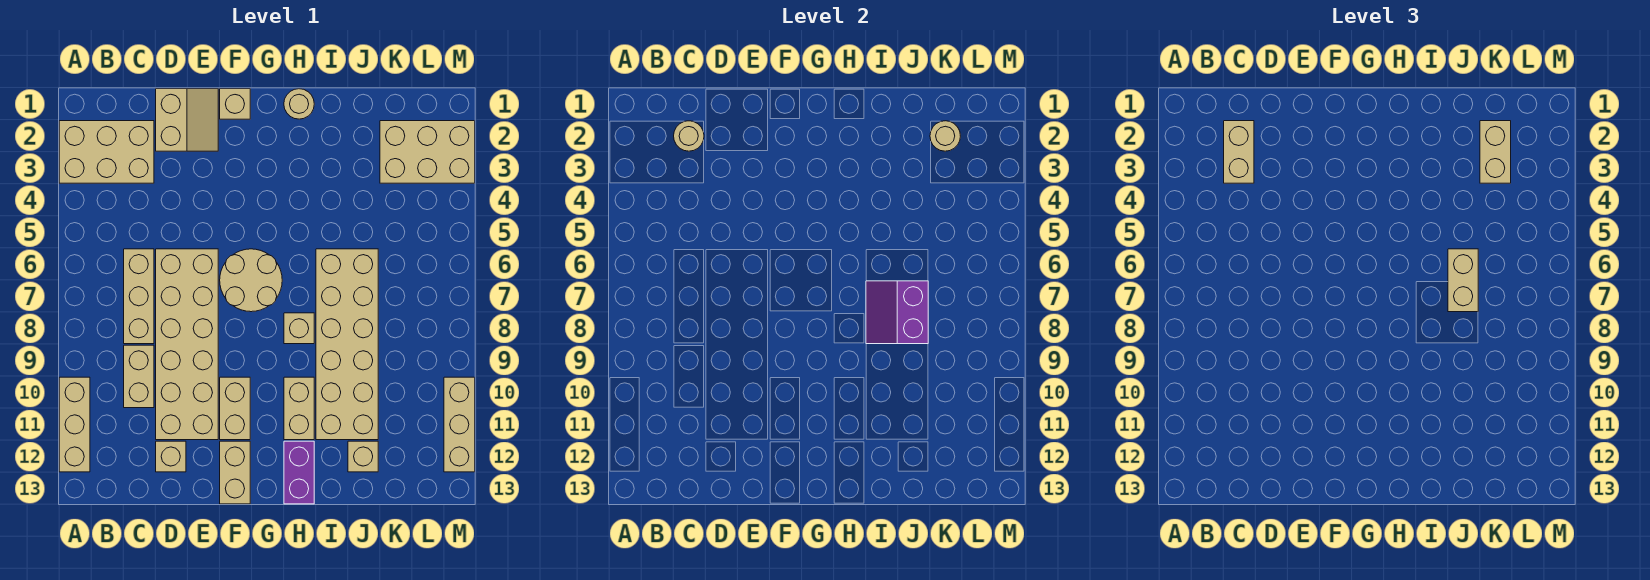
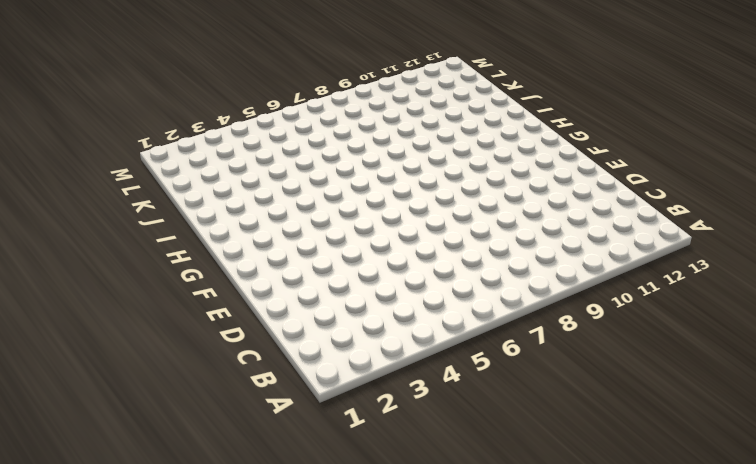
none -> tan brick A2:C3 level 1
none -> tan brick A10:A12 level 1
none -> tan brick C6:C8 level 1

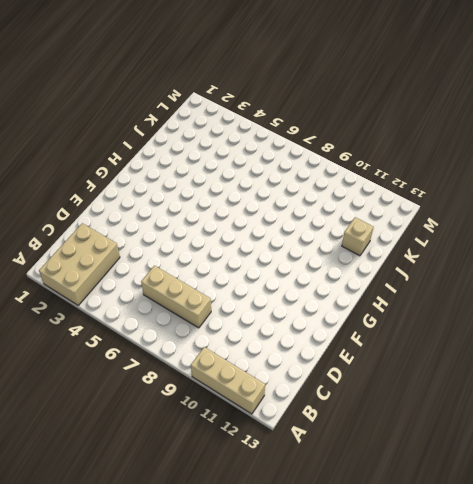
none -> tan brick C9:C10 level 1
none -> tan slope D1:E2 level 1 top D
none -> tan brick D6:E11 level 1

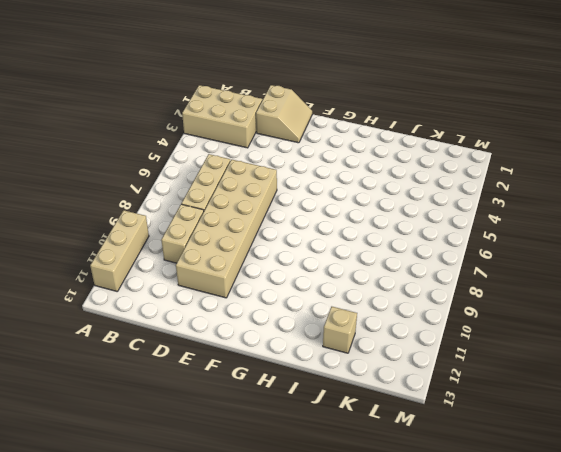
none -> tan brick D12 level 1
none -> tan brick F1 level 1
none -> tan round brick F6:G7 level 1

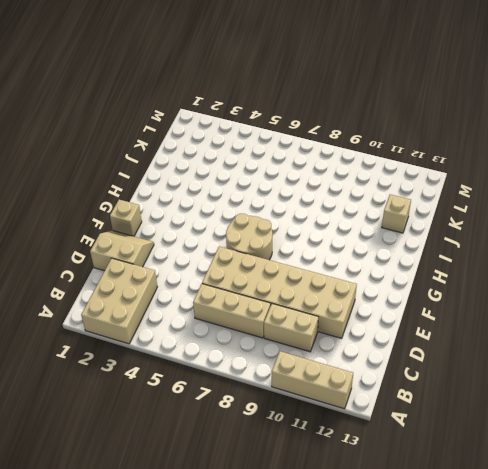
none -> tan brick D12 level 1
none -> tan brick F10:F11 level 1
none -> tan brick F12:F13 level 1

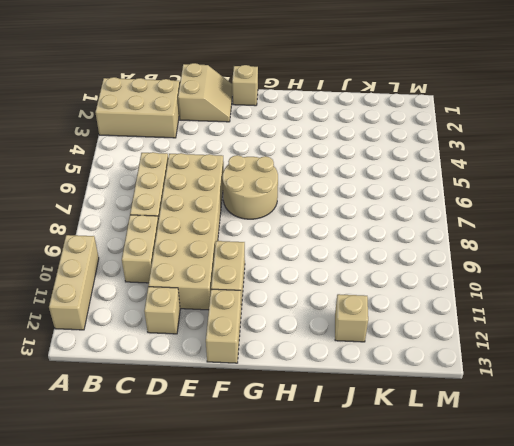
none -> tan round brick H1 level 1
none -> tan brick H8 level 1
none -> tan brick H10:H11 level 1

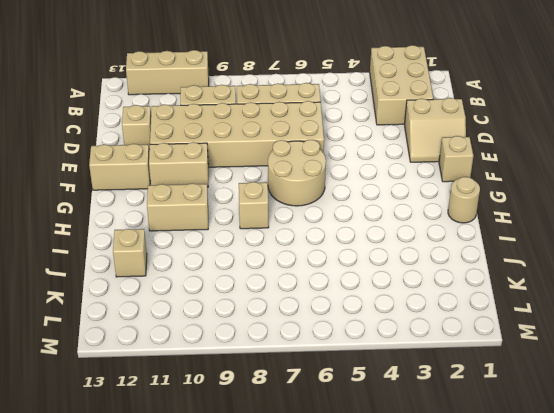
none -> purple brick H12:H13 level 1
none -> tan brick I6:J11 level 1
none -> tan brick K2:M3 level 1

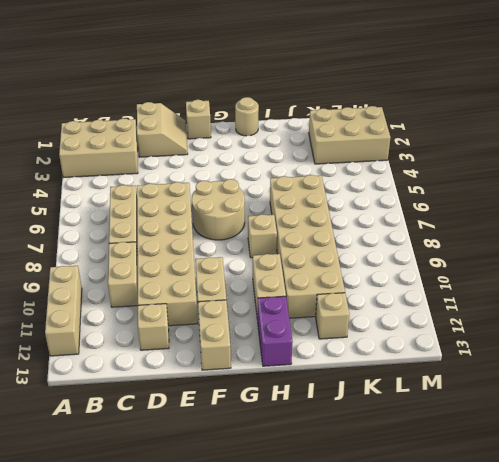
none -> tan brick M10:M12 level 1
none -> tan round brick C2 level 2
none -> purple slope I7:J8 level 2 top J

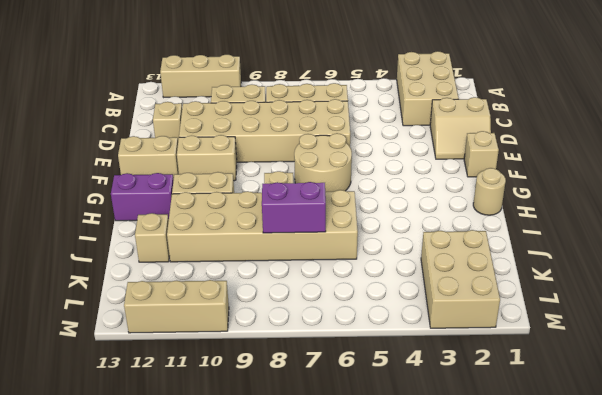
none -> tan round brick C2 level 2
none -> tan round brick K2 level 2
none -> tan brick C2:C3 level 3

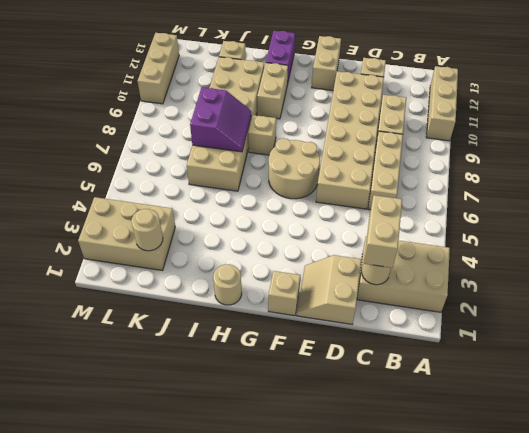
none -> tan brick F10:F11 level 1
none -> tan brick J6:J7 level 3
none -> tan brick K2:K3 level 3

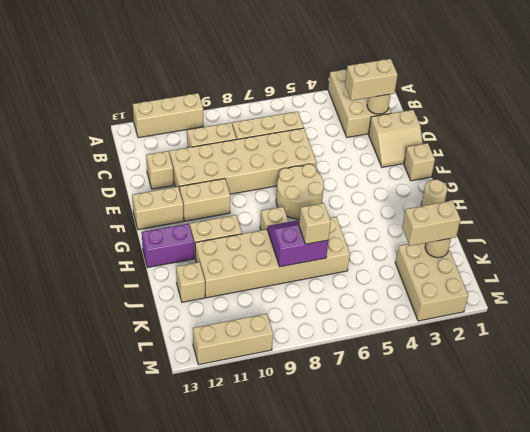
tan brick J7 level 3 -> tan brick J6:J7 level 3

